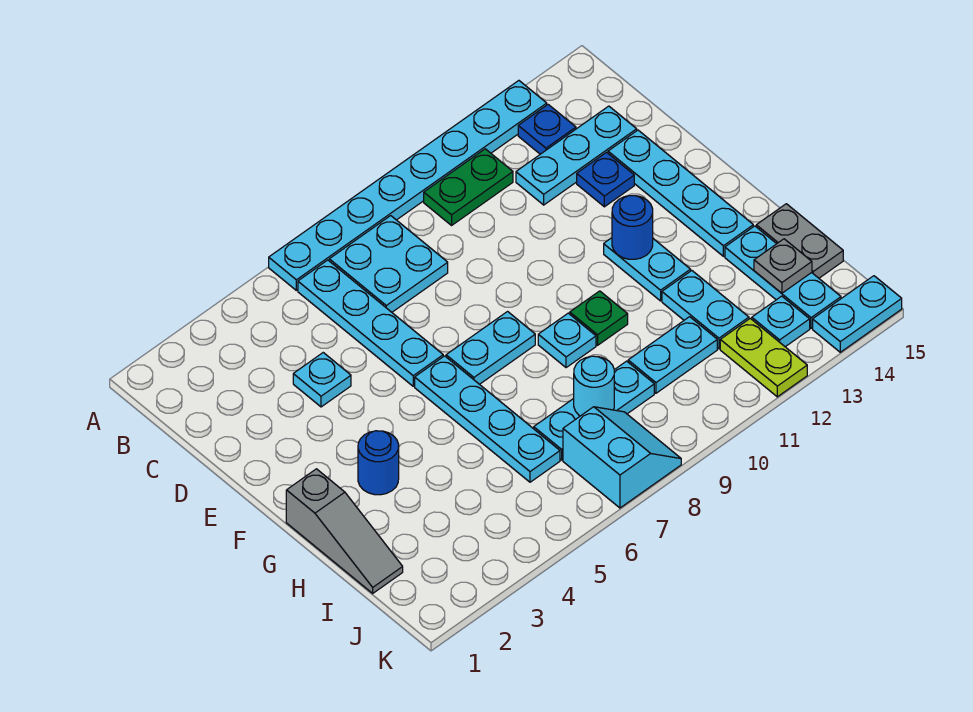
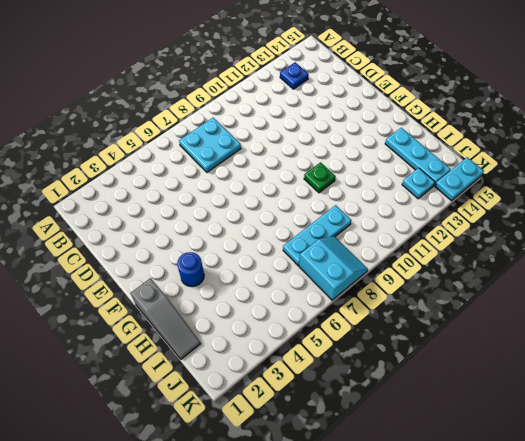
none -> cyan plate A6:A13 level 1
none -> cyan plate B6:E6 level 1
none -> green plate B10:B11 level 1

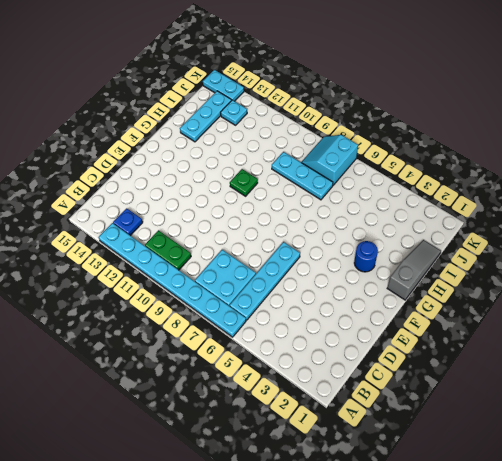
none -> cyan plate C12:C14 level 1
none -> cyan plate D4 level 1
none -> blue plate D13 level 1

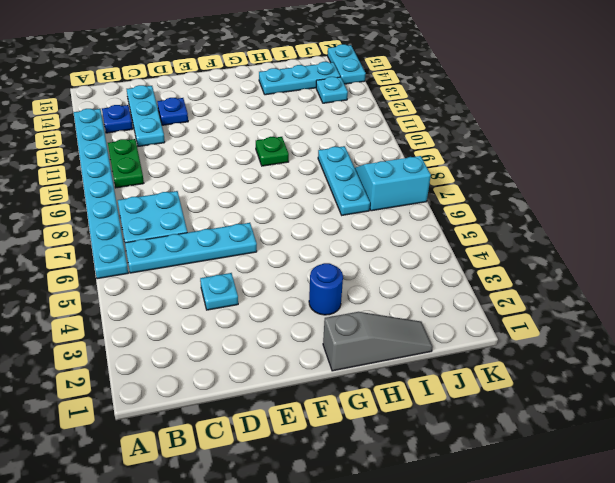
none -> cyan plate D14:G14 level 1
none -> cyan plate F6:I6 level 1
none -> cyan plate F7:F8 level 1

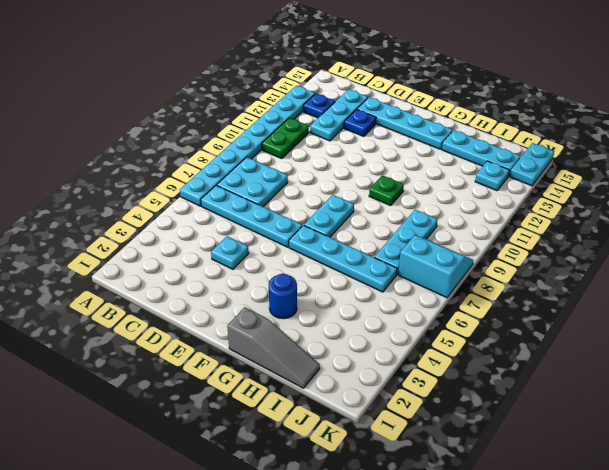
none -> cyan plate F12:G12 level 1
none -> cyan plate G9 level 1
none -> cyan plate H12:I12 level 1

